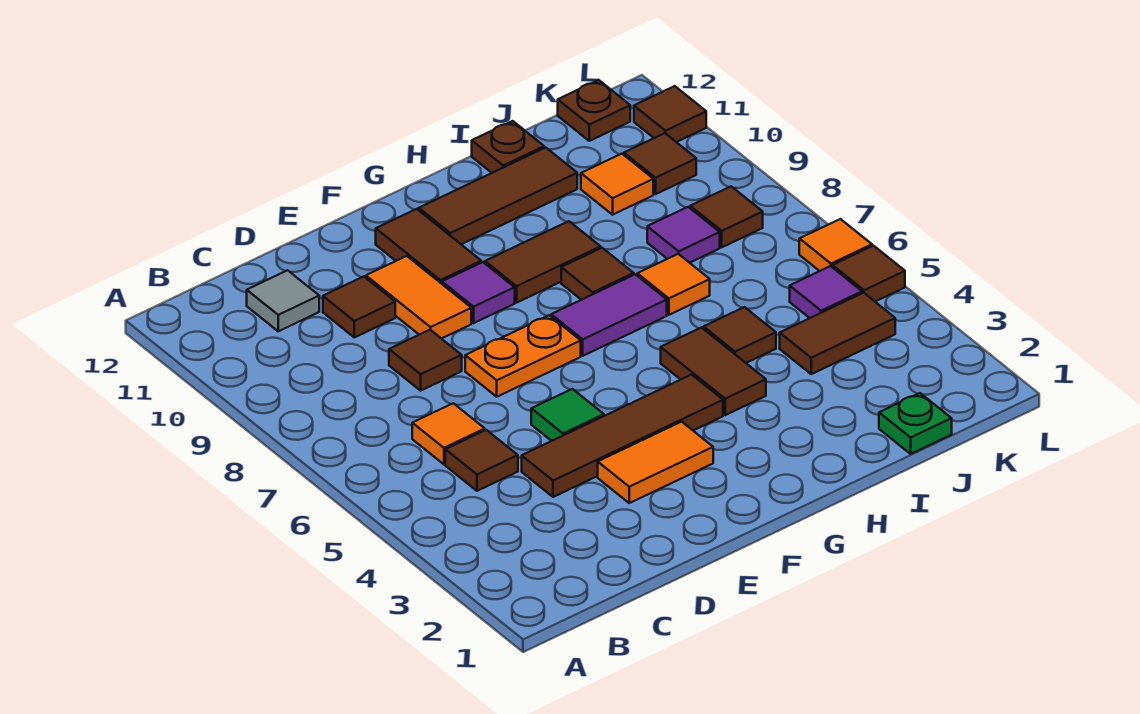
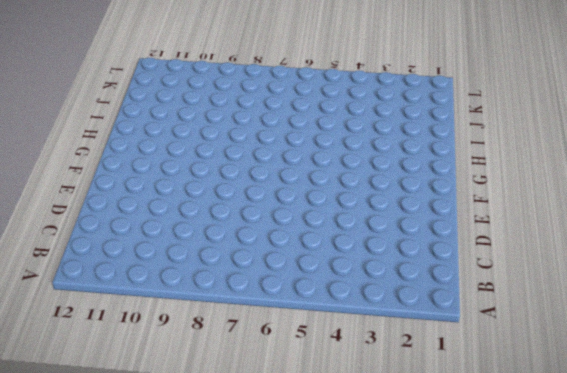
none -> brown tile C5 level 1
none -> orange tile C6 level 1
none -> grey tile C11 level 1
none -> brown tile D4:G4 level 1

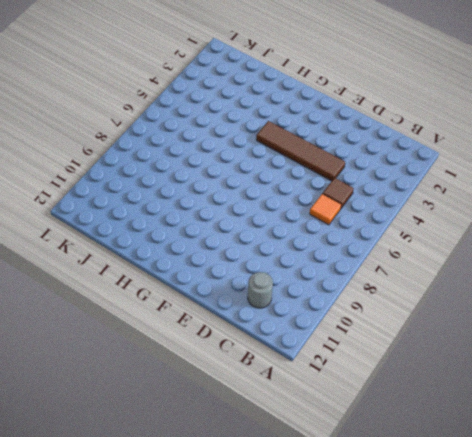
grey round brick C11 level 1 -> grey tile C11 level 1
none -> brown tile D8 level 1
none -> brown tile D10 level 1
none -> orange tile E3:F3 level 1
none -> green tile E5 level 1

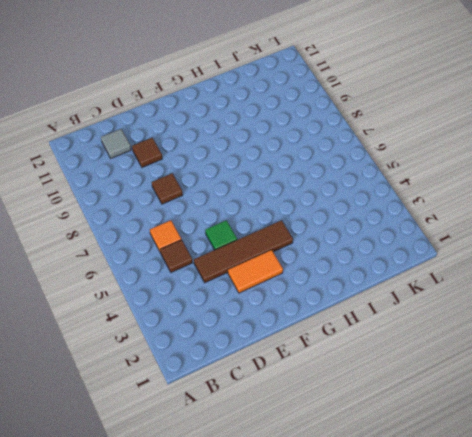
none -> orange plate E7:F7 level 1
none -> orange tile E9:E10 level 1
none -> purple tile F9 level 1
none -> brown tile F10:F11 level 1

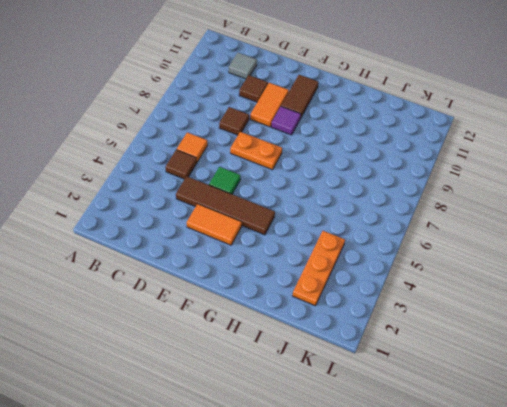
orange plate J2:J4 level 1 -> brown tile J4:K4 level 1
none -> purple tile G7:H7 level 1
none -> brown tile G9:H9 level 1
none -> brown tile G11:I11 level 1
none -> brown tile H4:H5 level 1

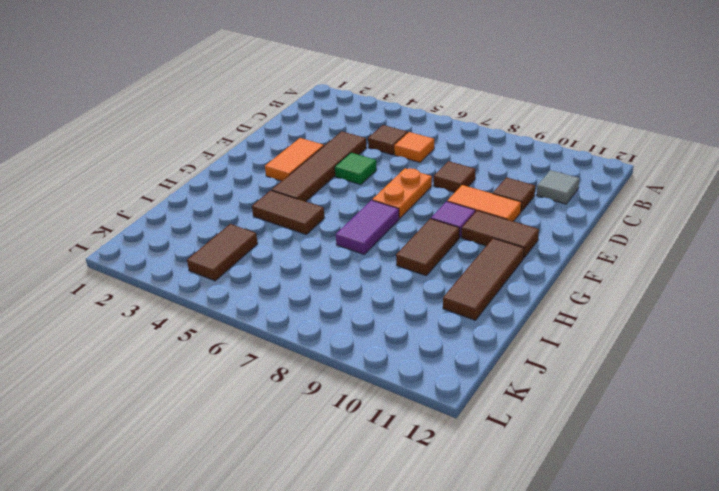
none -> brown tile H8 level 1
none -> brown tile I5 level 1
none -> orange tile I7 level 1
none -> brown plate I12 level 1

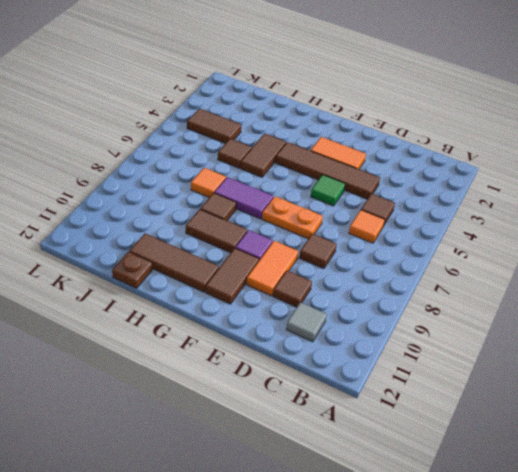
none -> green plate J1 level 1
none -> purple tile J8 level 1
none -> orange tile J10 level 1
none -> purple tile K5 level 1

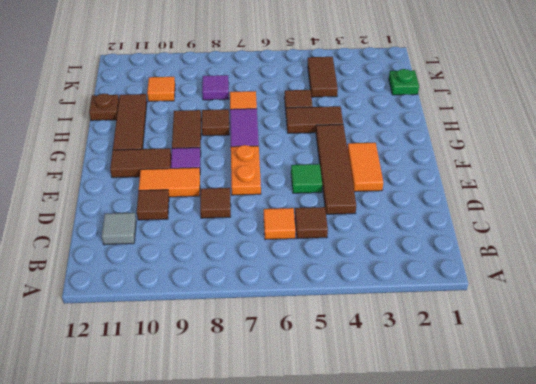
none -> purple tile K5 level 1
none -> brown tile K8 level 1
none -> brown tile K10 level 1
none -> brown plate K12 level 1

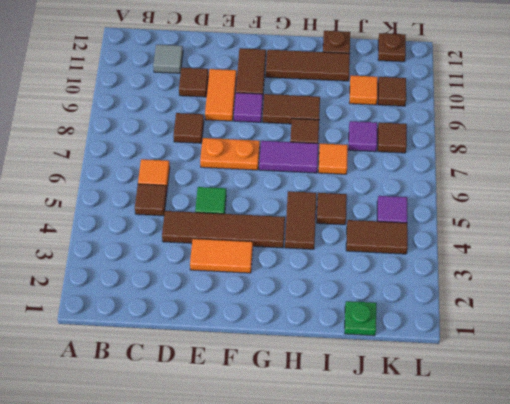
none -> brown tile L5 level 1
none -> orange tile L6 level 1
none -> brown tile L11 level 1

